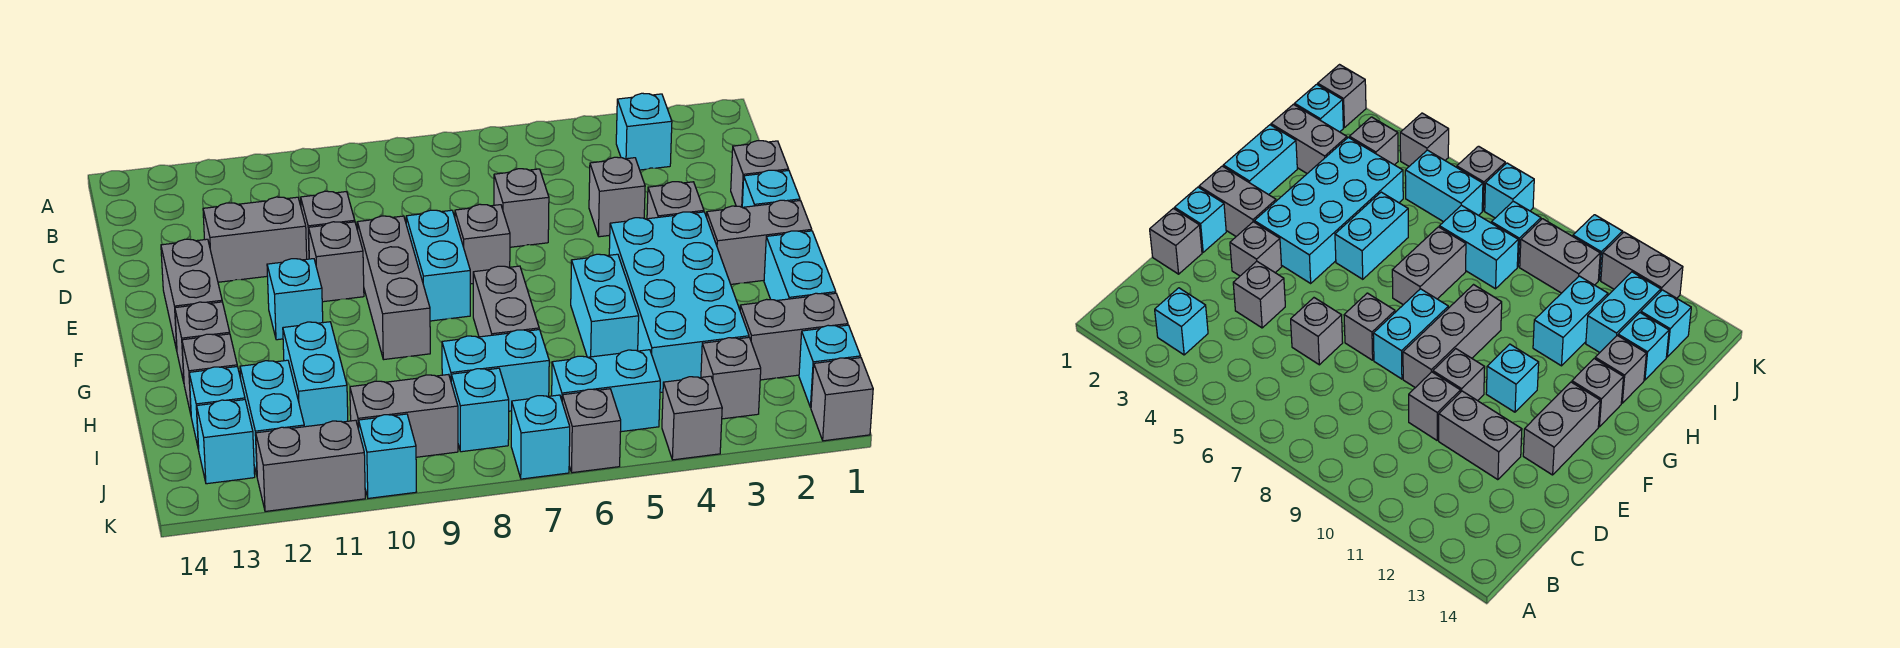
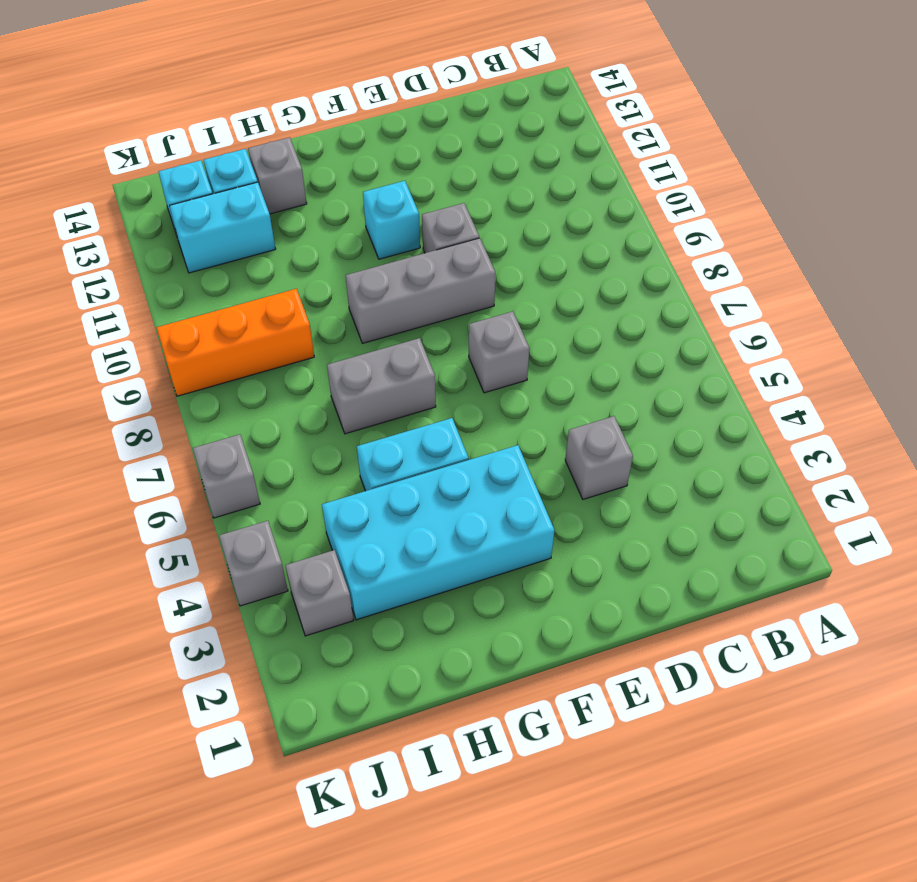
orange brick I9:K9 level 1 -> grey brick J9:J10 level 1
none -> cyan brick B3 level 1
none -> grey brick D1 level 1
none -> grey brick D6 level 1
none -> grey brick D10 level 1

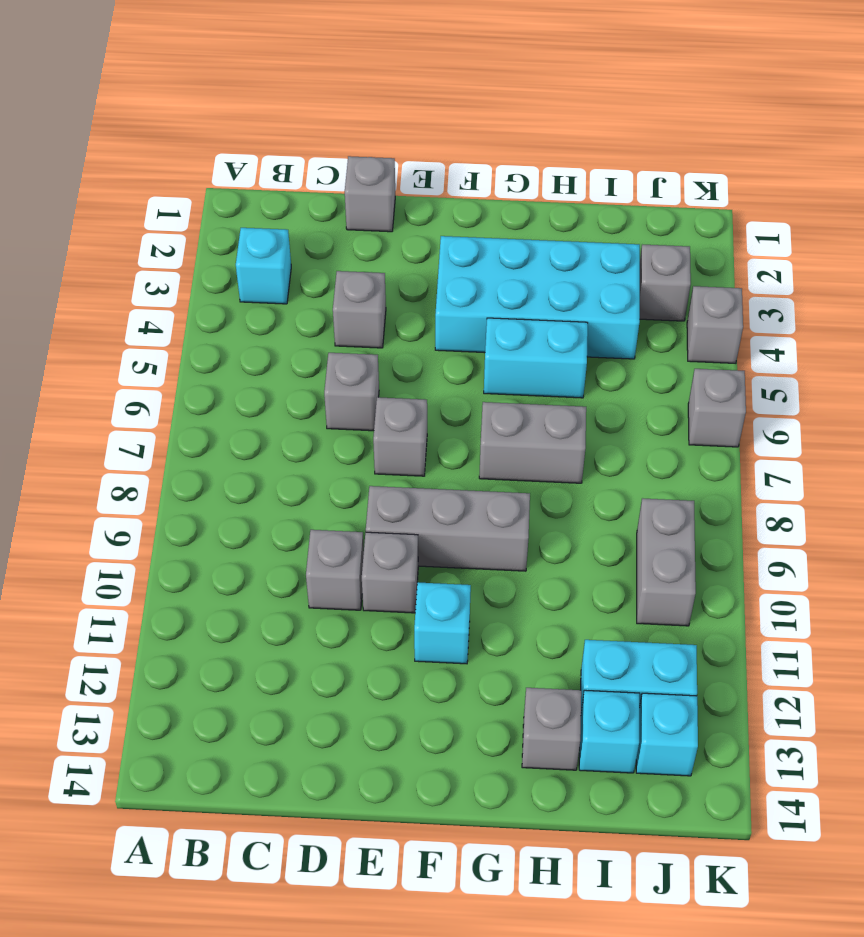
none -> grey brick D11:D12 level 1
none -> cyan brick E1 level 1
none -> grey brick E3 level 1
none -> cyan brick E8:F8 level 1

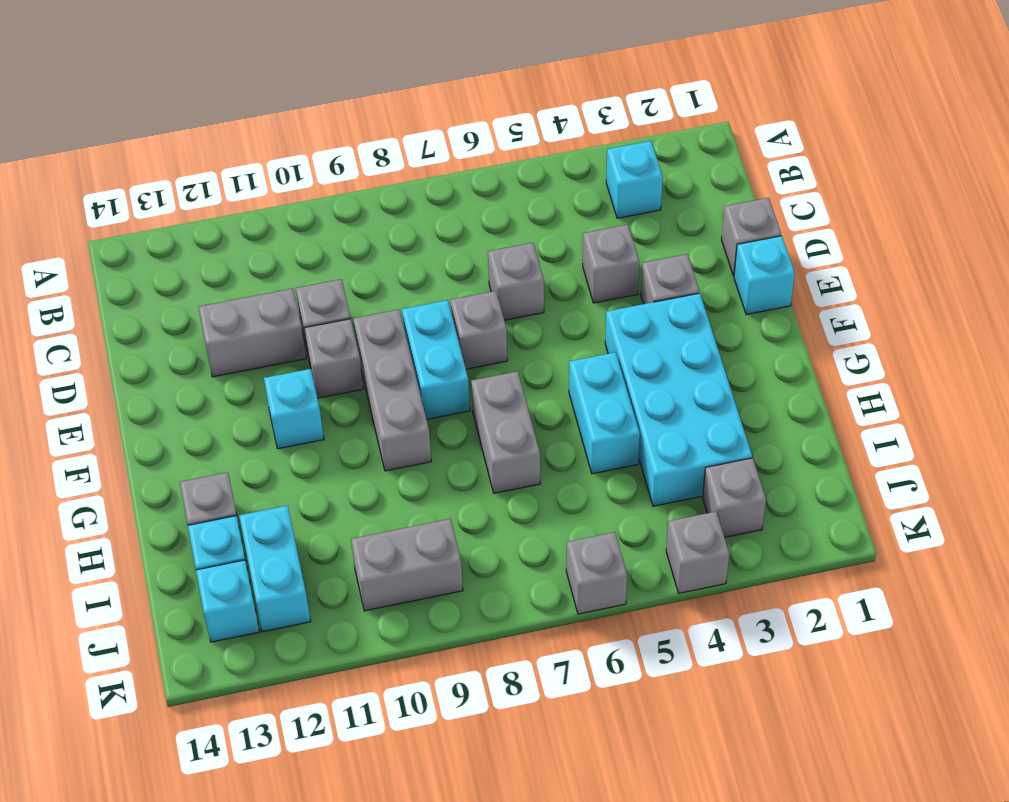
none -> grey brick E13:F13 level 1
none -> grey brick F1:F2 level 1
none -> cyan brick G1:H1 level 1
none -> grey brick G13 level 1

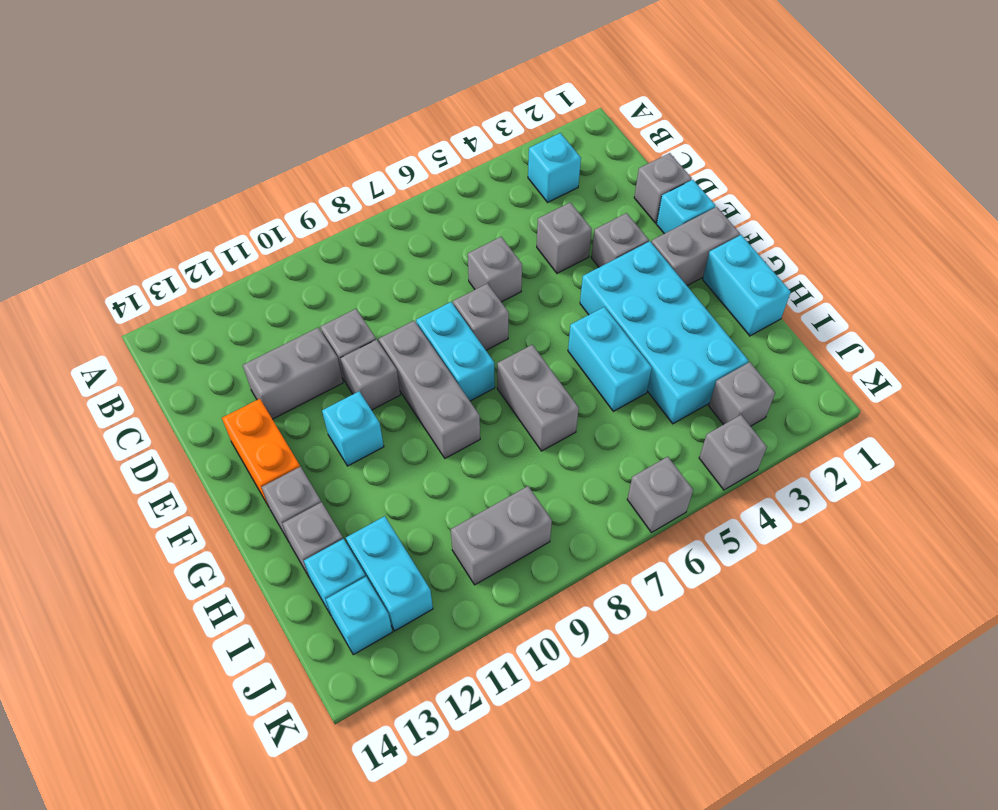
orange brick E13:F13 level 1 -> grey brick E13:F13 level 1
none -> cyan brick H11:I11 level 1
none -> grey brick I1:I2 level 1
none -> cyan brick I7:I8 level 1
none -> cyan brick J1 level 1

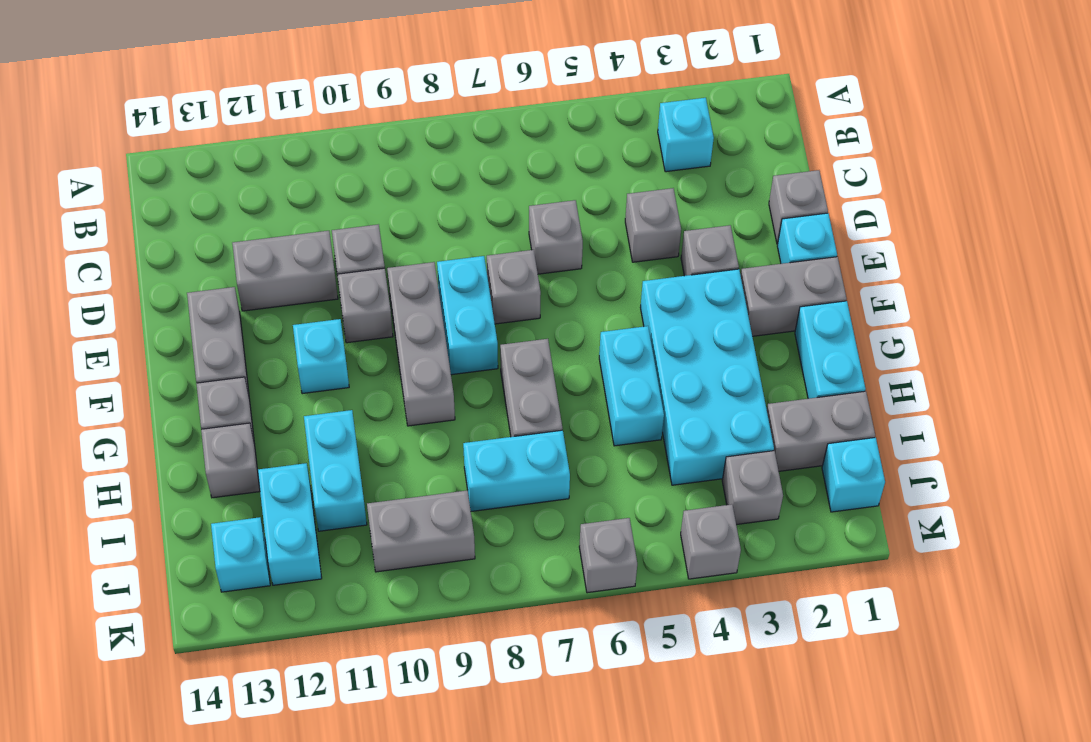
none -> cyan brick I13 level 1
none -> cyan brick J5:J6 level 1
none -> cyan brick J8 level 1
none -> grey brick K1 level 1

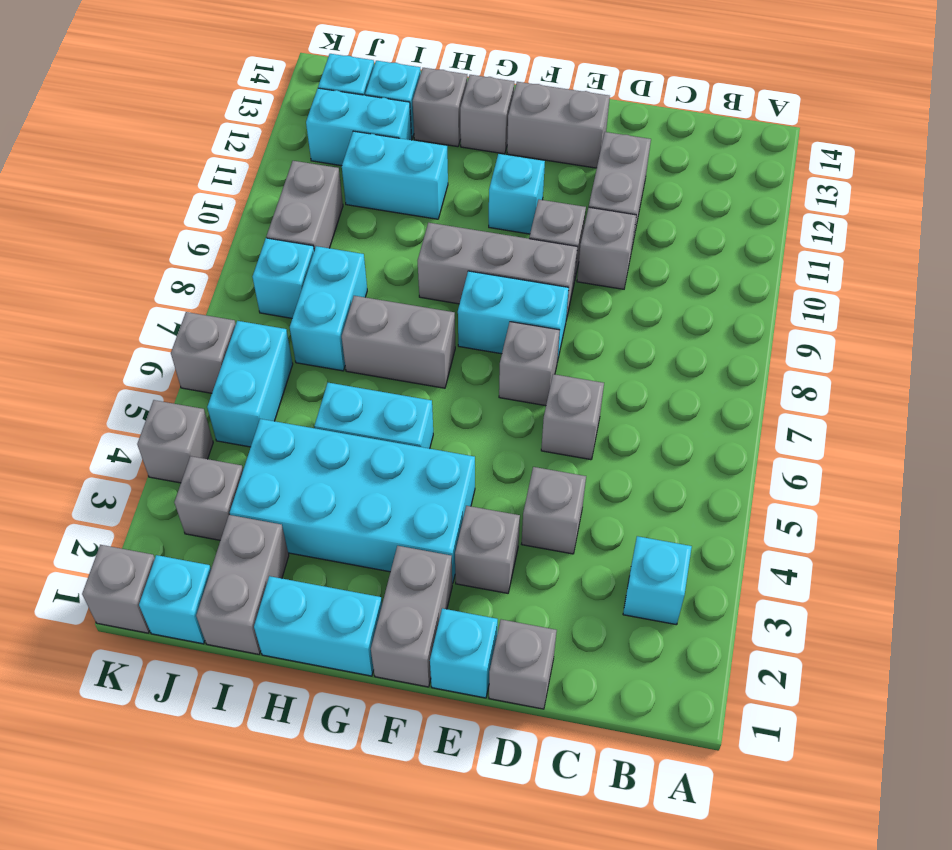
none -> cyan brick K7 level 1
none -> cyan brick K10 level 1
none -> grey brick K11:K12 level 1

